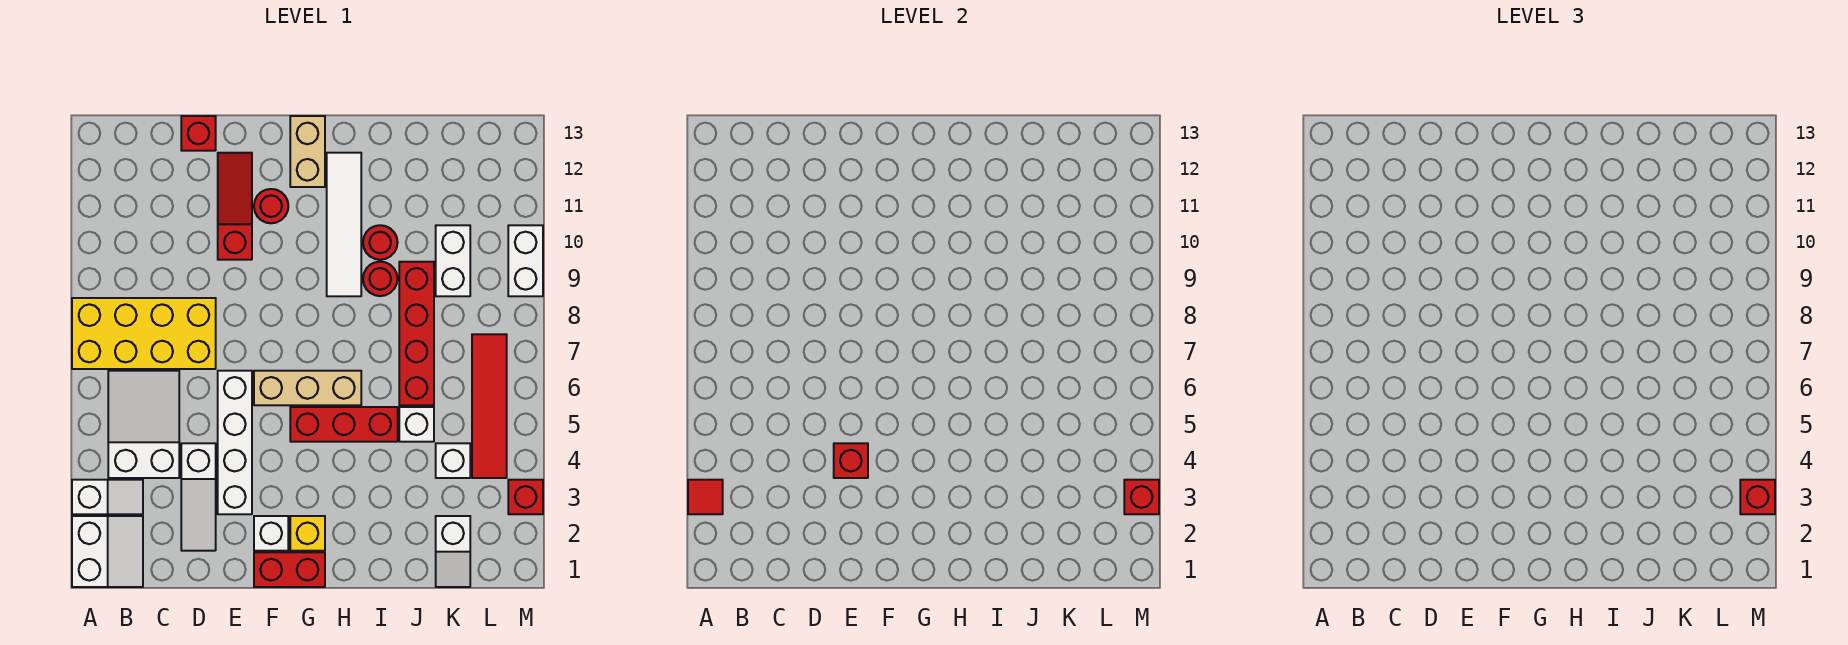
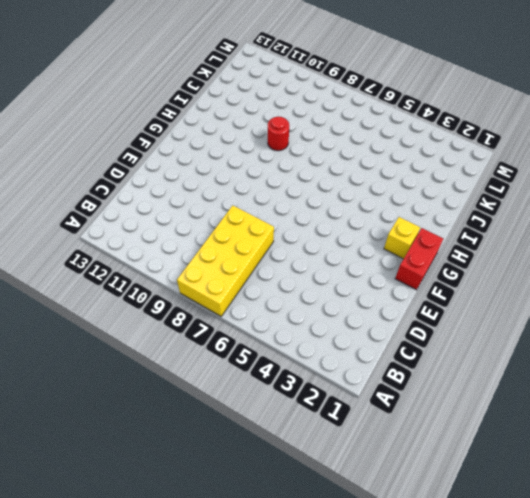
none -> white slope A1:B2 level 1 top A
none -> white slope A3:B3 level 1 top A
none -> white slope B4:C6 level 1 top 4
none -> white slope D2:D4 level 1 top 4

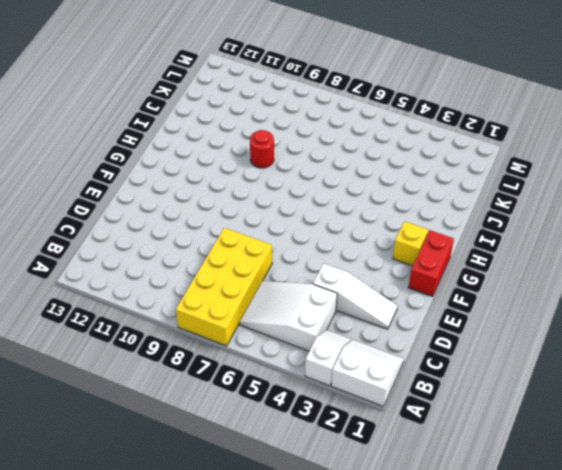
none -> red brick D13 level 1
none -> white brick E3:E6 level 1
none -> red slope E10:E12 level 1 top 10
none -> white brick F2 level 1

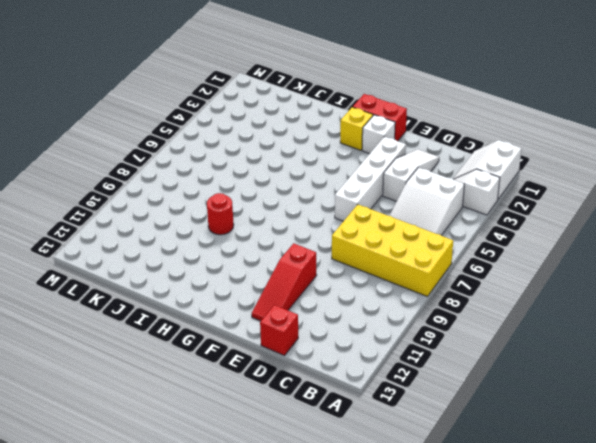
none -> tan brick F6:H6 level 1
none -> red round brick F11 level 1
none -> red brick G5:I5 level 1
none -> tan brick G12:G13 level 1

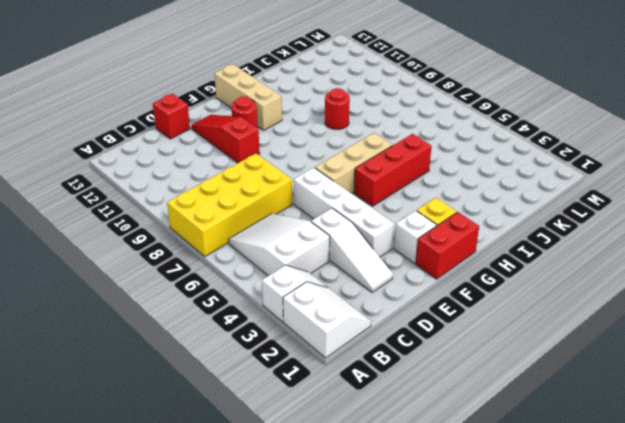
tan brick G11:G13 level 1 -> tan brick G12:G13 level 1
none -> white tile H9:H12 level 1
none -> red round brick I10 level 1
none -> white brick J5 level 1
none -> red brick J6:J9 level 1

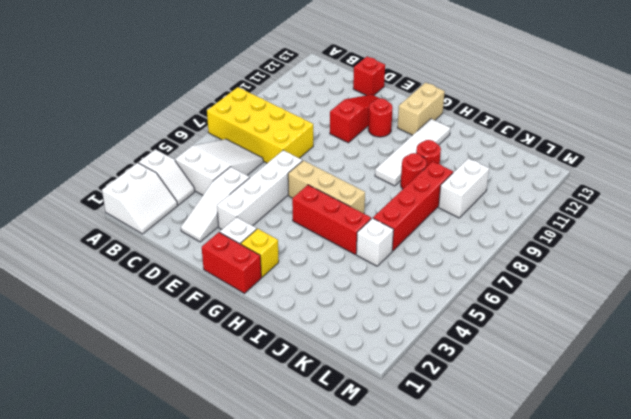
none -> white slope K1:K2 level 1 top 2
none -> white brick K4 level 1
none -> red tile L4:L7 level 1
none -> red brick M3 level 1

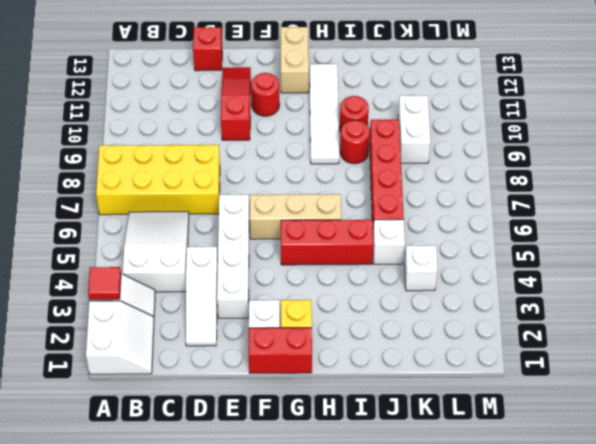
none -> white slope K1:K2 level 1 top 2
none -> red tile L4:L7 level 1
none -> red brick M3 level 1
none -> white brick M9:M10 level 1

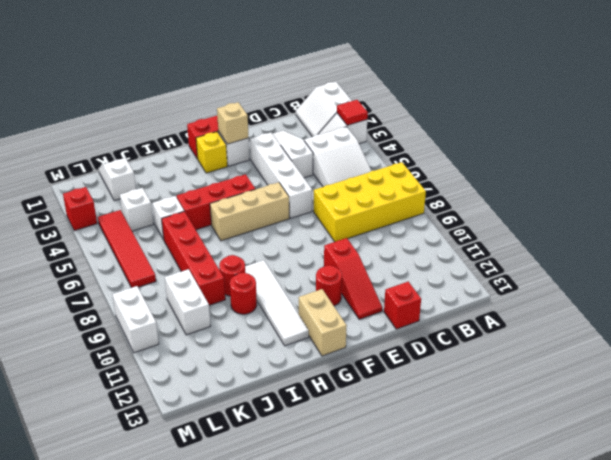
tan brick F2 level 2 -> none
none -> red brick E4 level 2
none -> red brick M3 level 2
none -> red brick M3 level 3

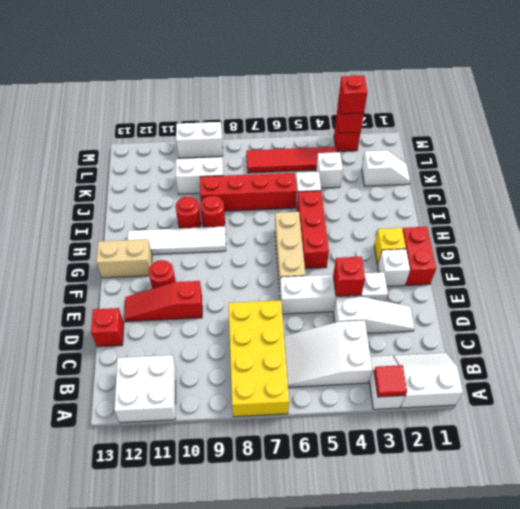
white brick A11:B12 level 1 -> none

